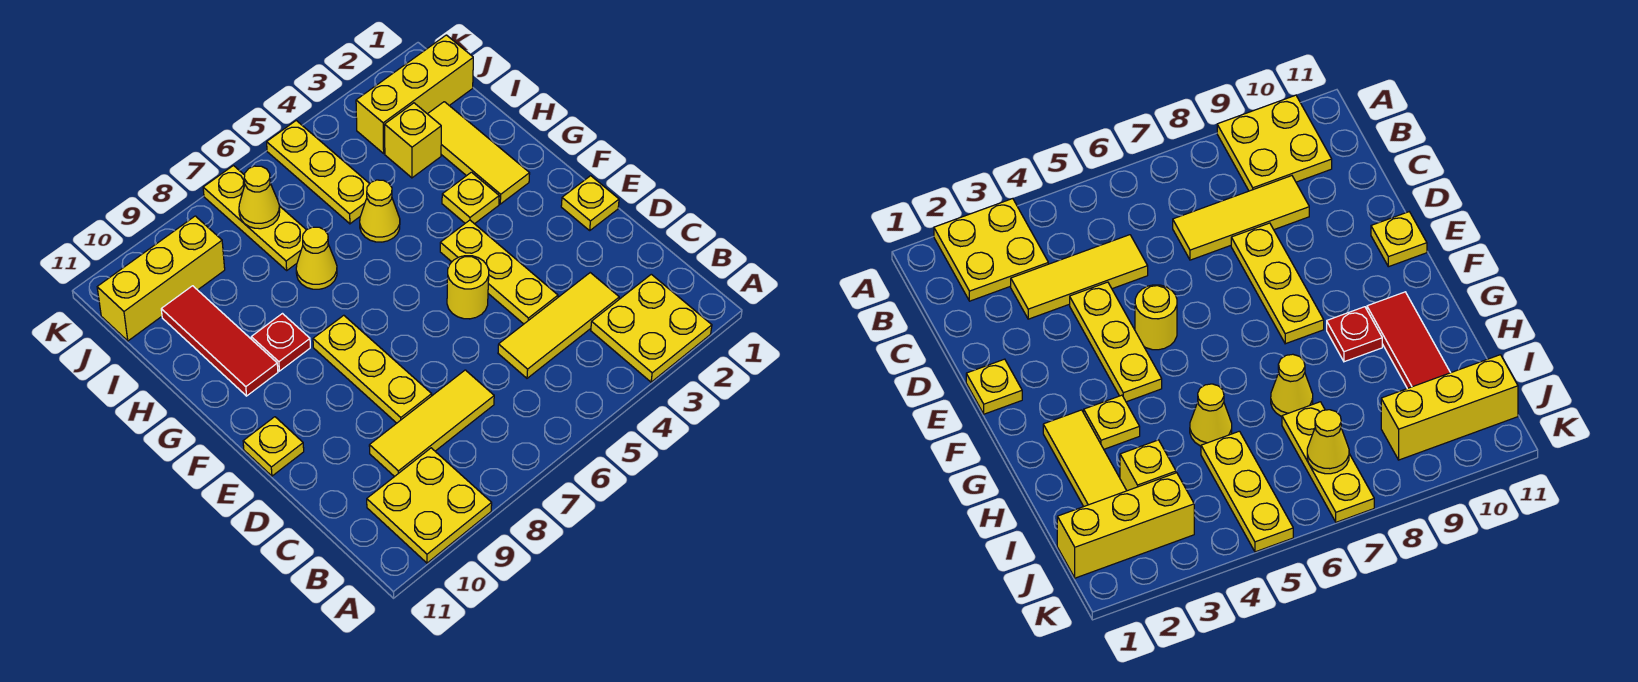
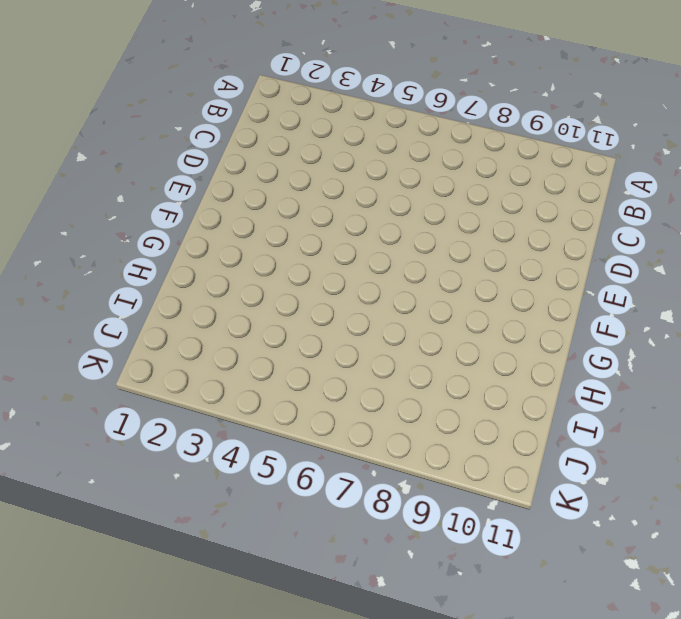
none -> yellow plate A2:B3 level 1
none -> yellow plate A9:B10 level 1
none -> yellow tile C3:C5 level 1

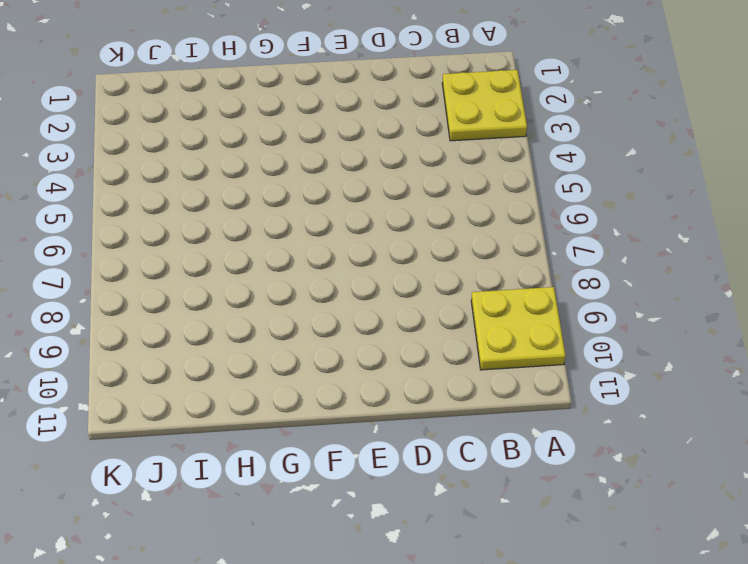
none -> yellow tile C3:C5 level 1
none -> yellow tile C7:C9 level 1
none -> yellow plate D4:F4 level 1

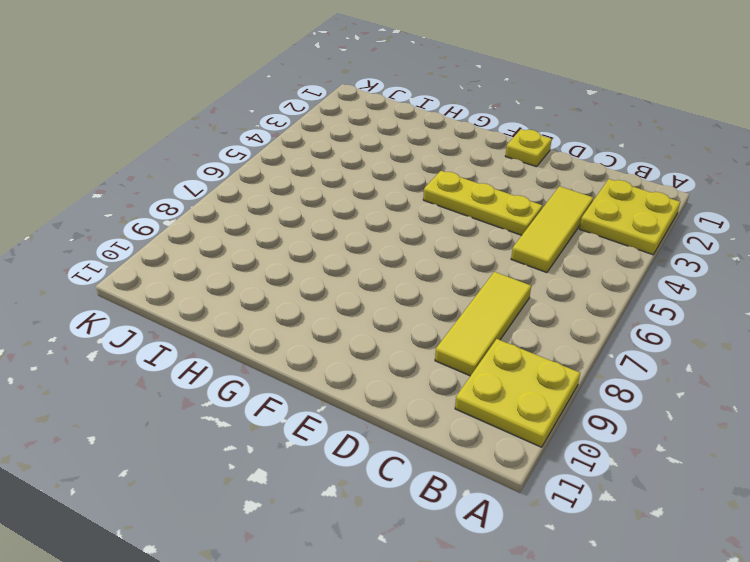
none -> yellow plate D8:F8 level 1
none -> yellow round brick E5 level 1
none -> yellow plate E11 level 1

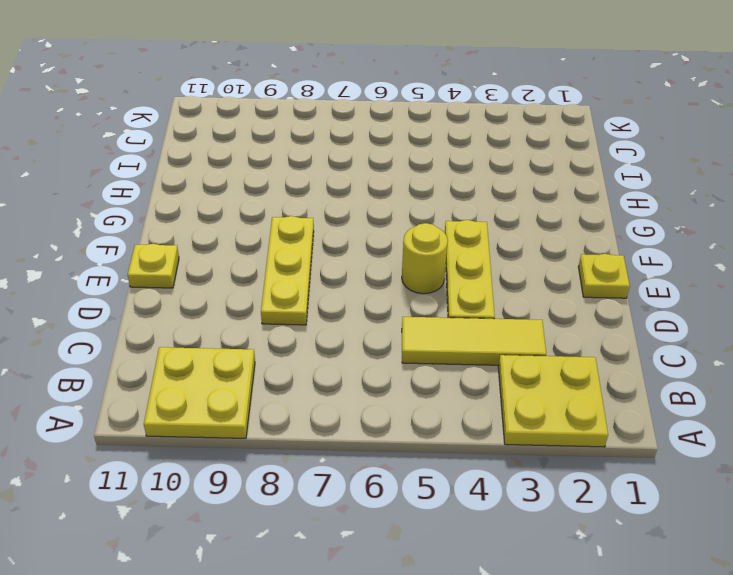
none -> yellow tile C7:C9 level 1
none -> yellow tile G2:I2 level 1
none -> yellow plate G3 level 1

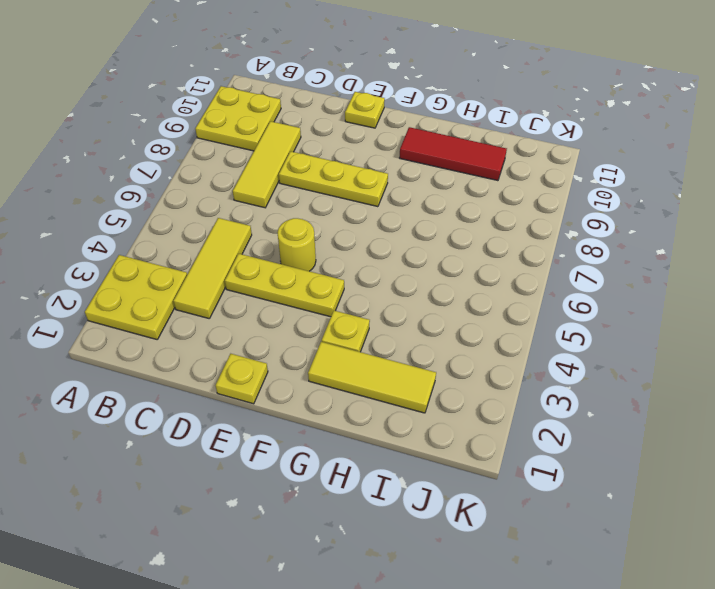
none -> red plate G9 level 1
none -> yellow cone H5 level 1
none -> yellow cone H7 level 1

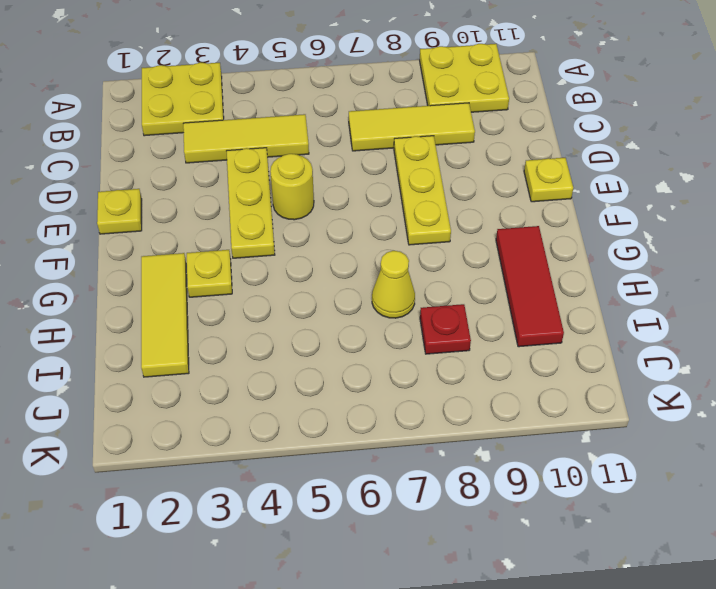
red plate I8 level 1 -> red plate G9 level 1
none -> yellow cone H5 level 1
none -> yellow brick I3 level 1
none -> yellow plate I5:K5 level 1

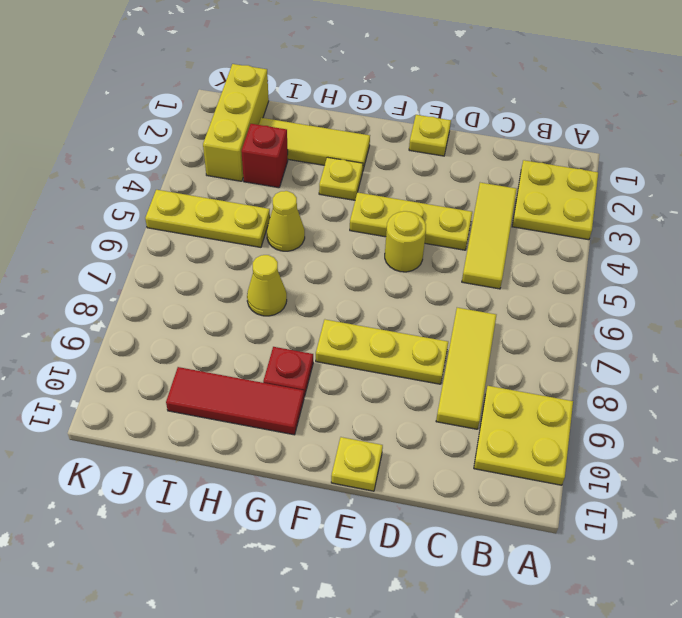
red brick I3 level 1 -> yellow brick I3 level 1
none -> yellow plate I7:K7 level 1
none -> yellow brick J9:J11 level 1
none -> yellow cone J7 level 2

